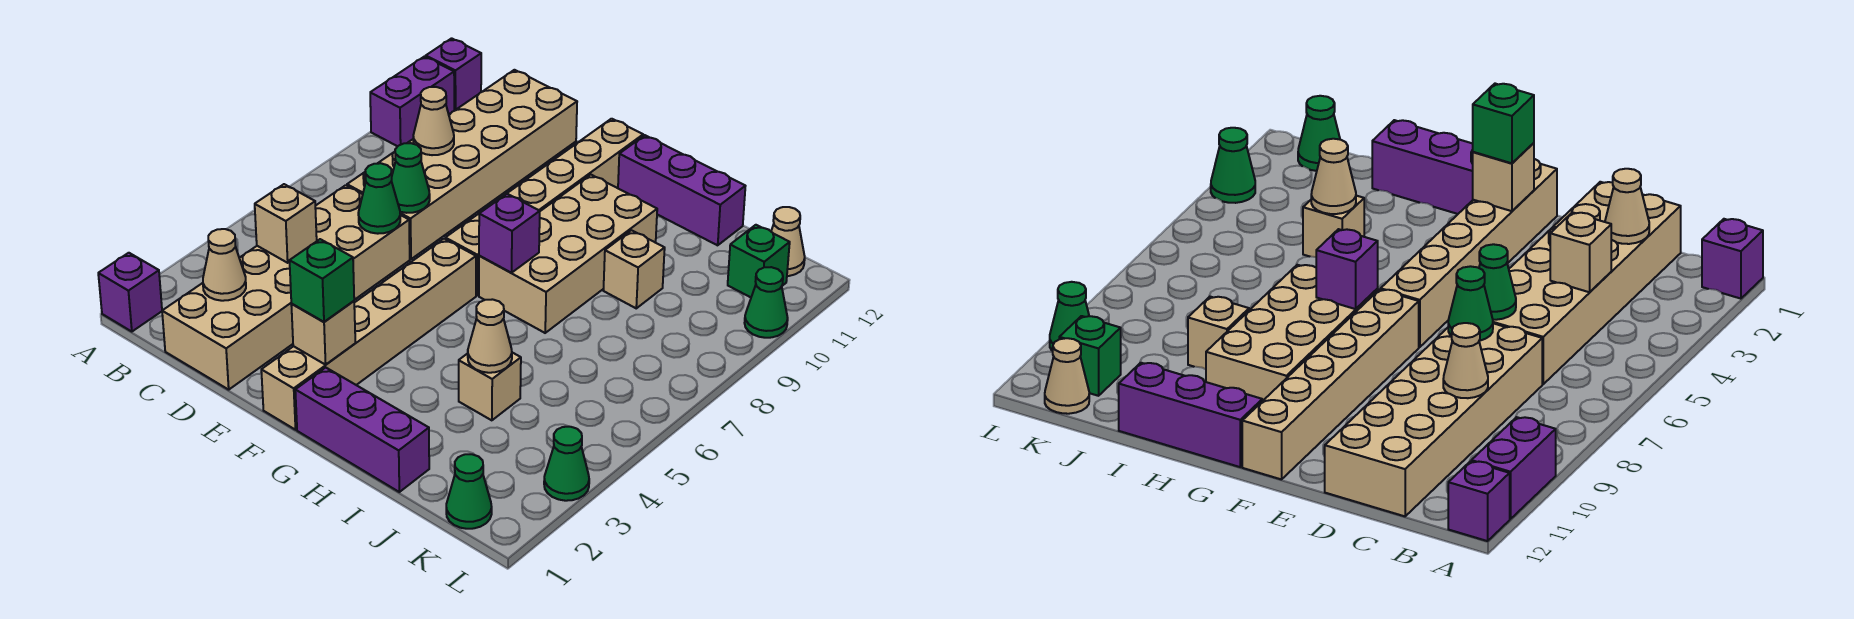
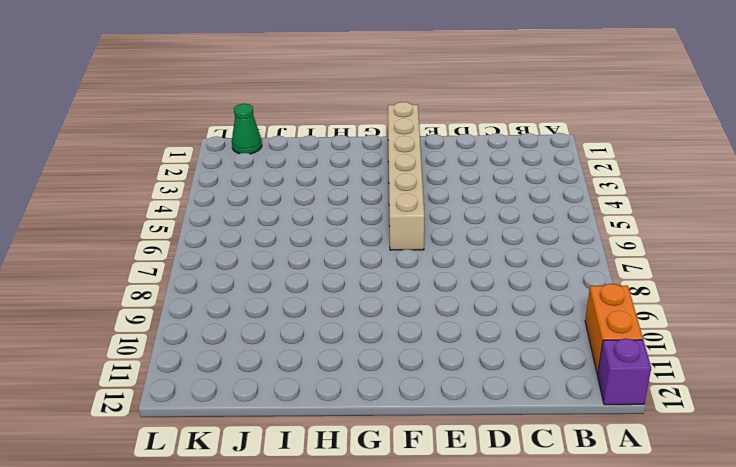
orange brick A10:A11 level 1 -> purple brick A10:A11 level 1
none -> purple brick A1 level 1
none -> tan brick C1:D6 level 1
none -> tan brick C7:D12 level 1

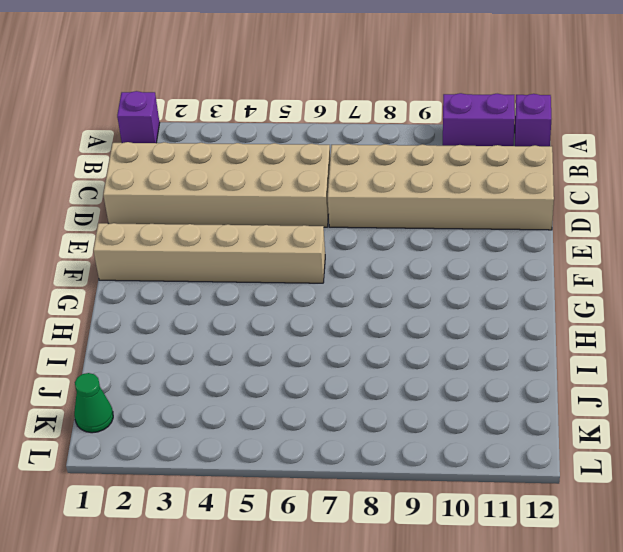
none -> tan brick F7:F12 level 1
none -> purple brick G1:I1 level 1
none -> tan brick G7:H10 level 1

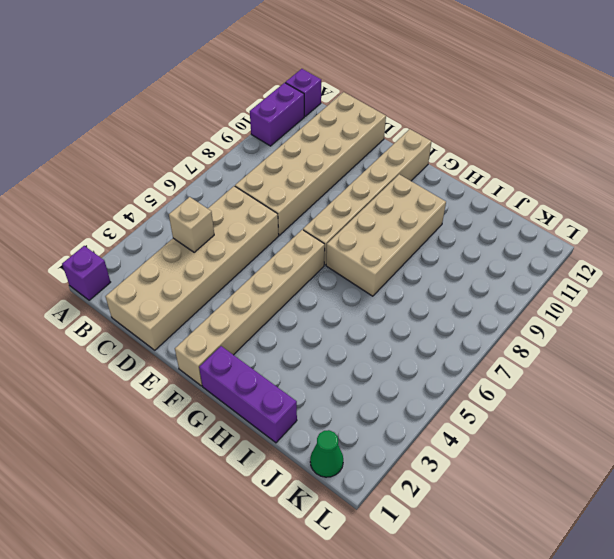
none -> purple brick G12:I12 level 1
none -> tan brick I4 level 1
none -> tan brick I9 level 1

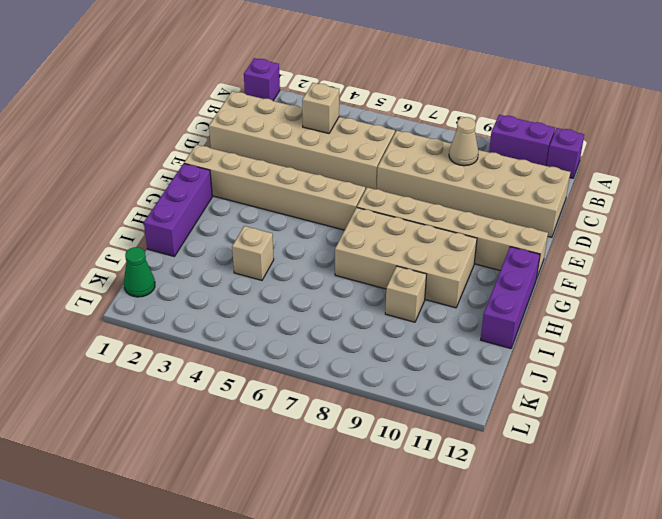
none -> green brick K11 level 1
none -> tan cone K12 level 1
none -> green cone L3 level 1

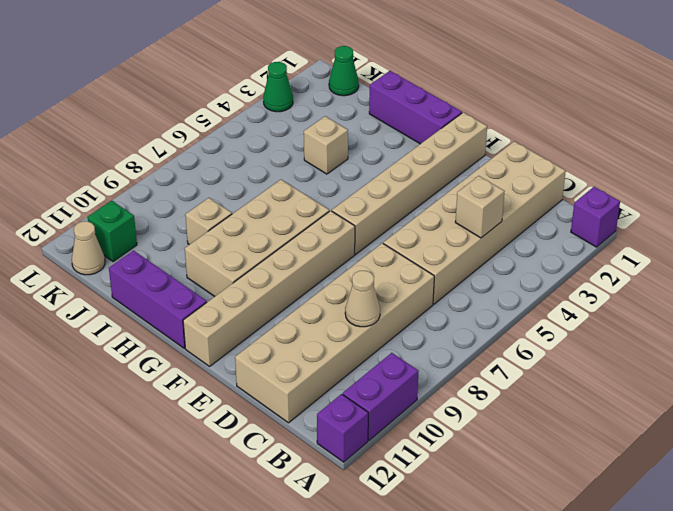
none -> green cone L10 level 1
none -> tan cone C2 level 2
none -> green cone D6 level 2

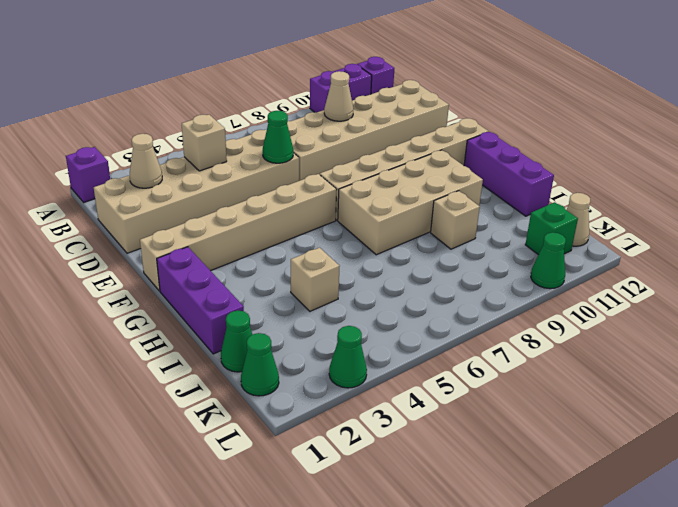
green cone J1 level 1 -> green cone D7 level 2
none -> tan brick F2 level 2
none -> purple brick G7 level 2
none -> tan cone I4 level 2

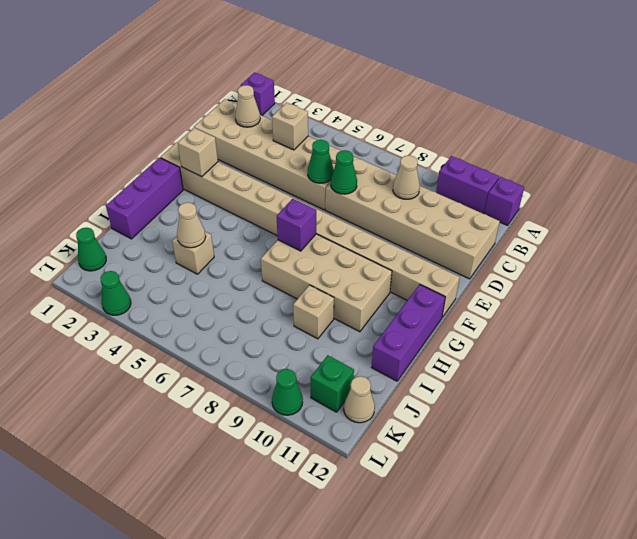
none -> green brick F2 level 3

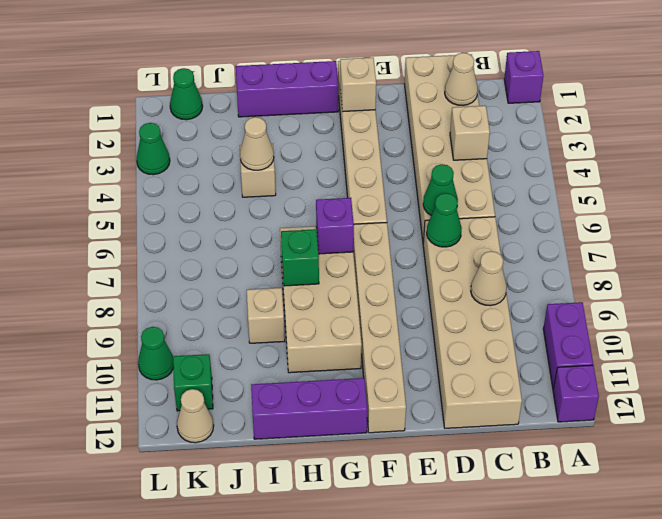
green brick H8 level 2 -> green brick F2 level 3

